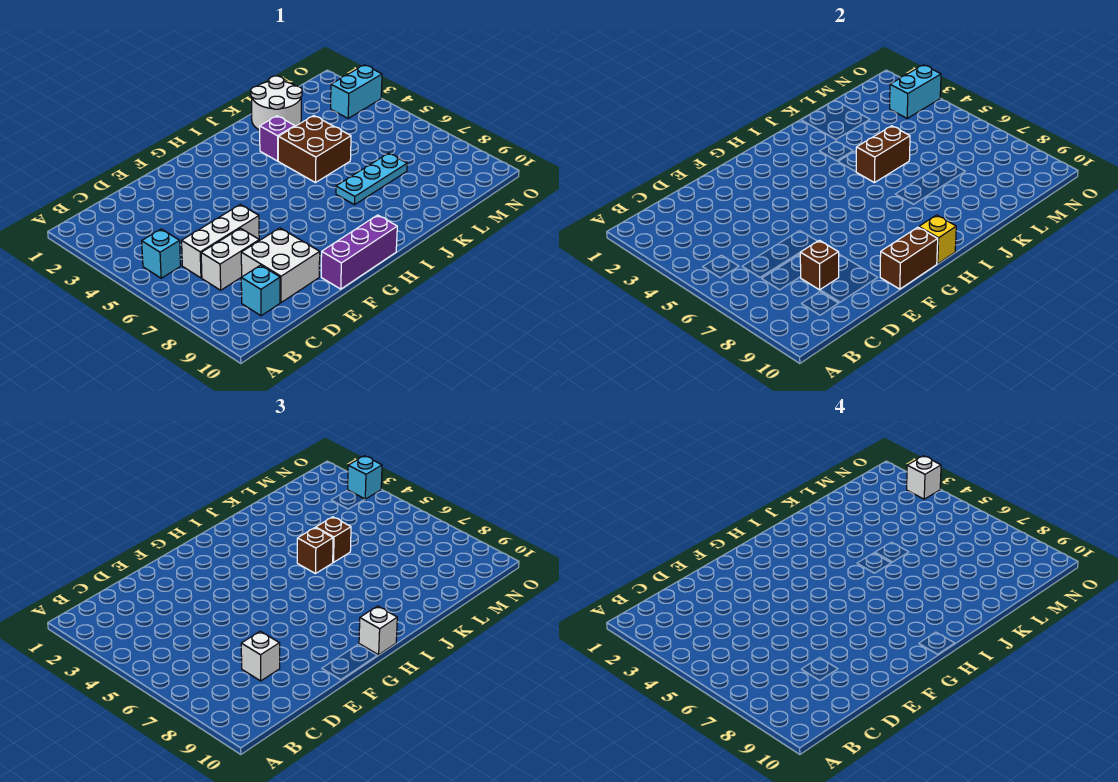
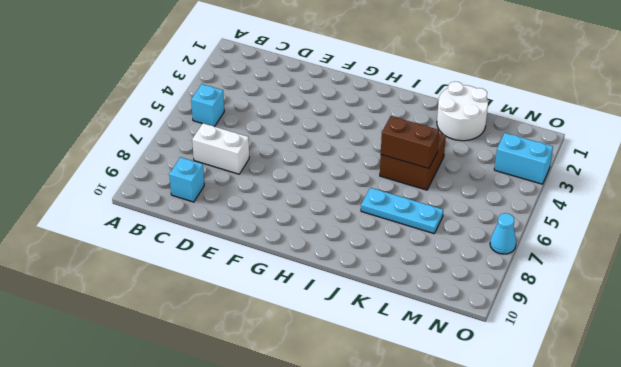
cyan cone O7 level 1 -> none
none -> white brick C6:E6 level 1
none -> white brick D8:E9 level 1
none -> purple brick F10:H10 level 1

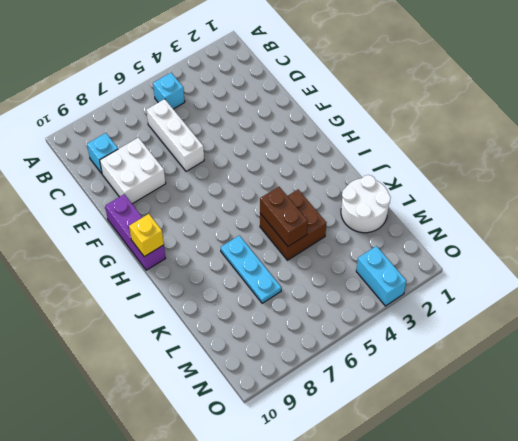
none -> white brick C7:D7 level 1
none -> purple brick J3 level 1
none -> brown brick D8 level 2

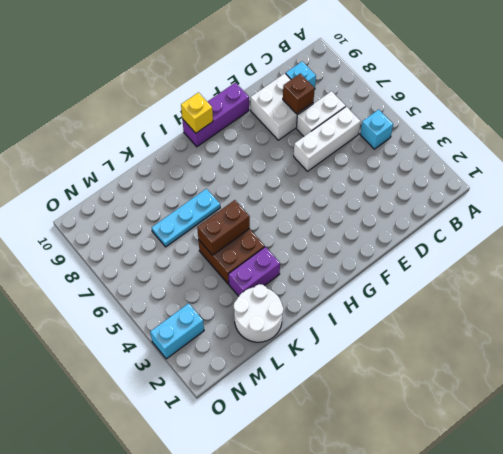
purple brick J3:K3 level 1 -> purple brick J3 level 1
none -> brown brick F10:G10 level 2
none -> cyan brick N3:O3 level 2
none -> white brick D8 level 3

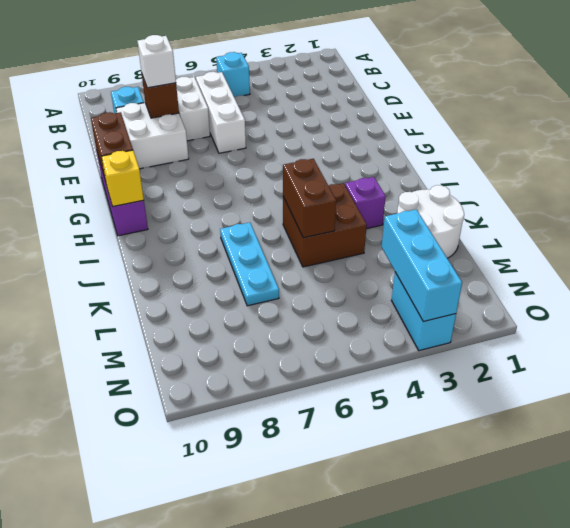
cyan brick M3:O3 level 2 -> cyan brick N3:O3 level 2
none -> white brick H10 level 3
none -> brown brick J5 level 3
none -> brown brick K5 level 3

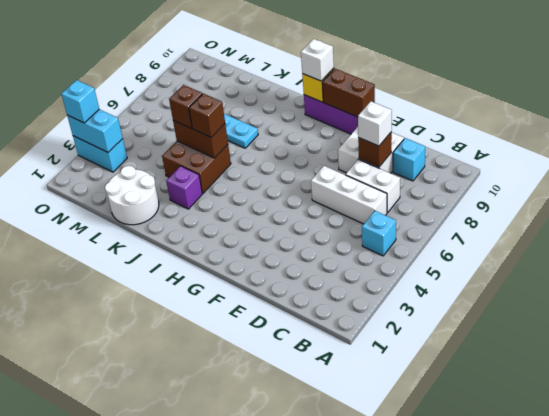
none -> white brick O3 level 4

